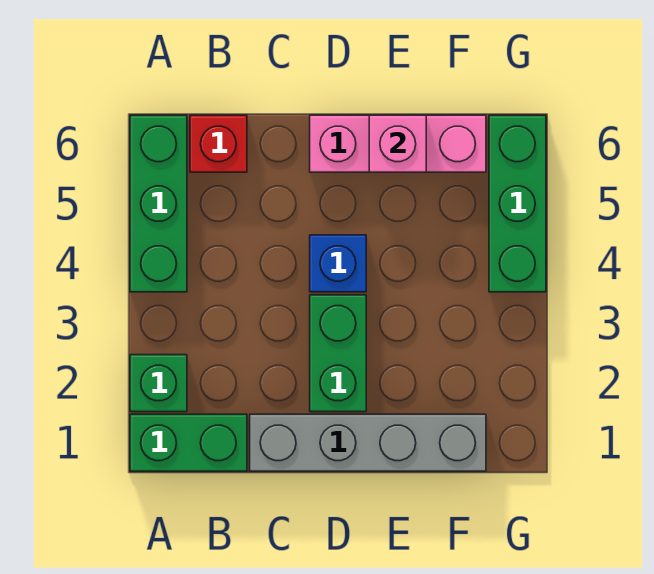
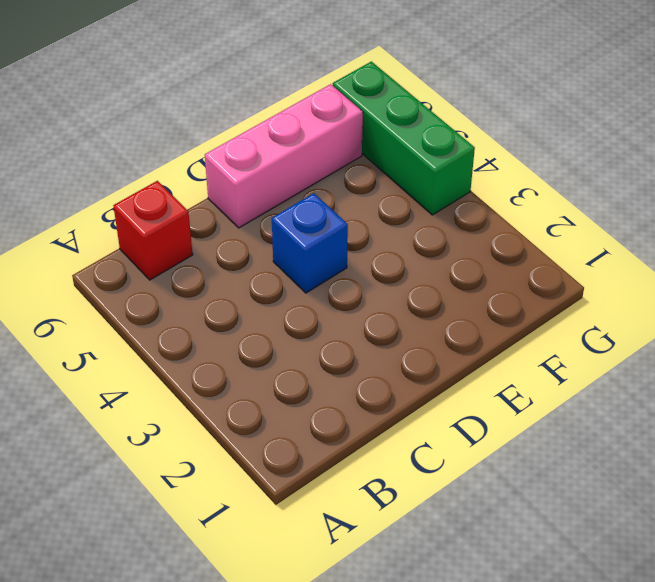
none -> green brick A1:B1 level 1
none -> green brick A2 level 1

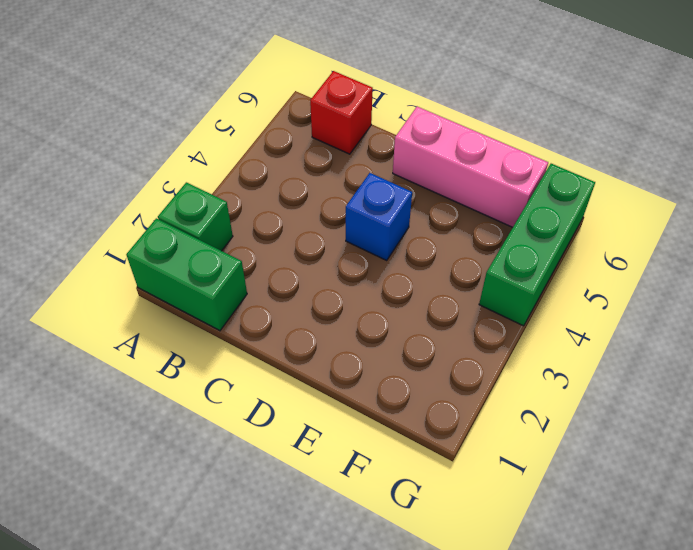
none -> green brick A4:A6 level 1
none -> grey brick C1:F1 level 1

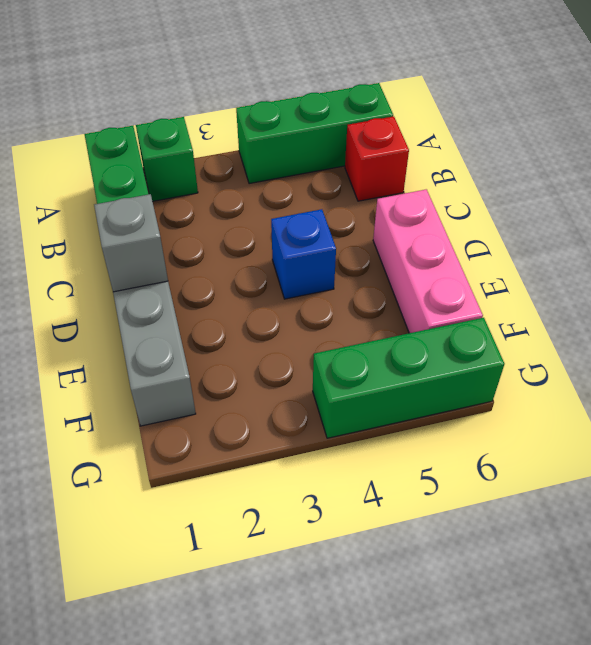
grey brick D1 level 2 -> none
none -> green brick D2:D3 level 1
none -> pink brick E6 level 2

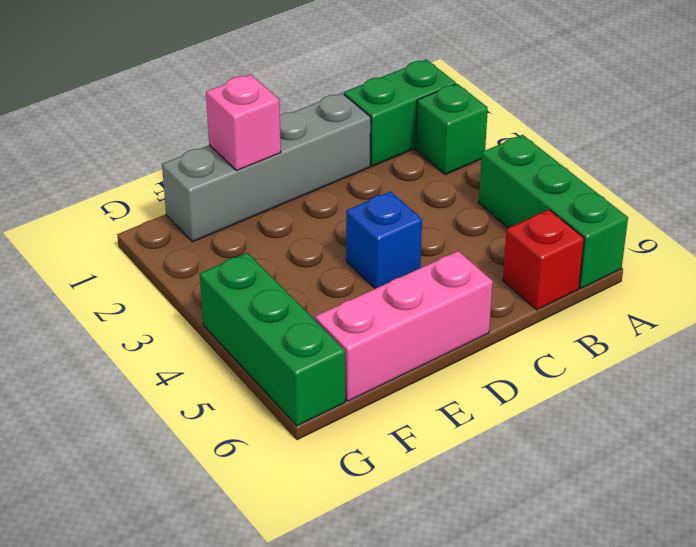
pink brick E1 level 2 -> pink brick E6 level 2
none -> green brick D2:D3 level 1

